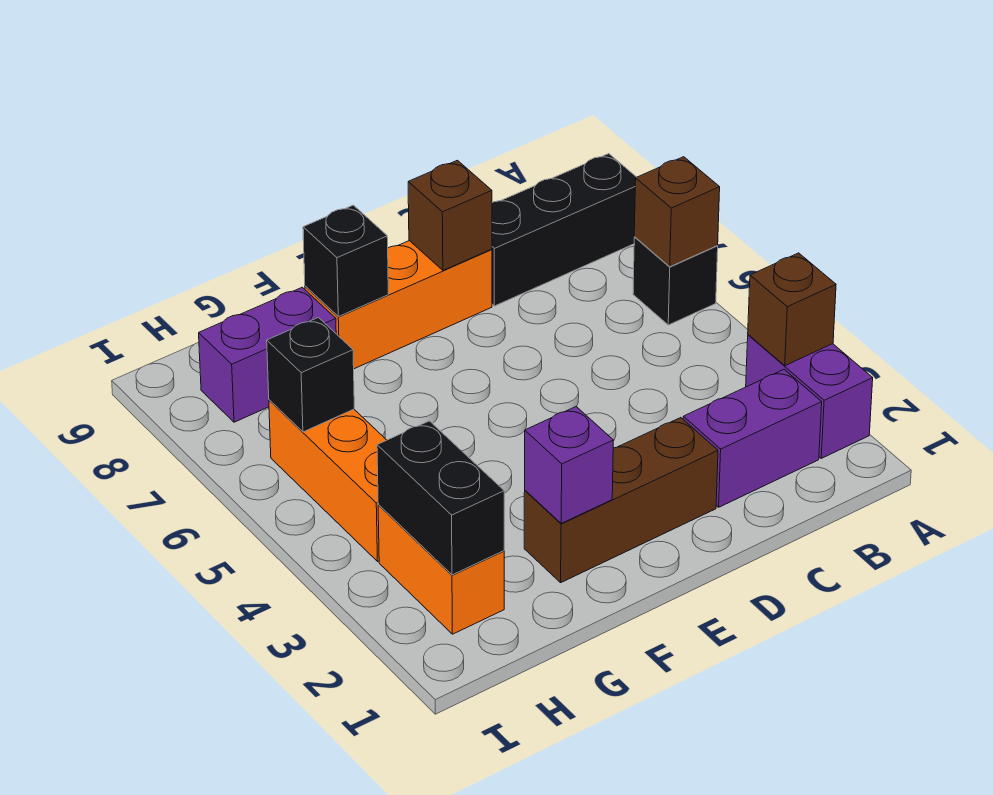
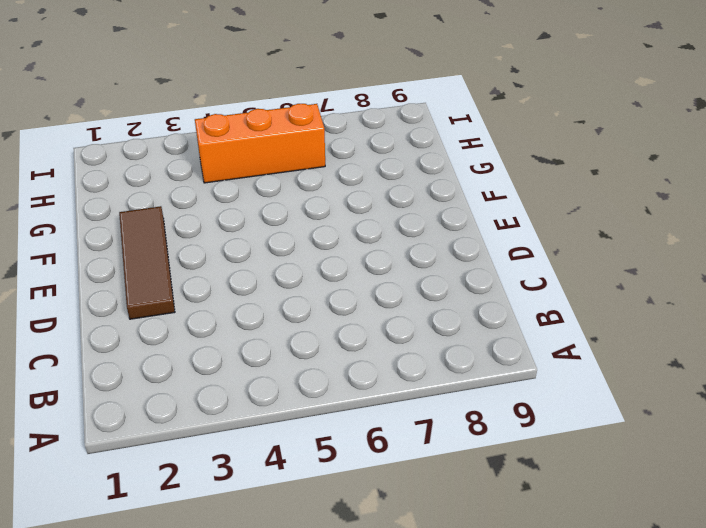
brown tile D2:F2 level 1 -> brown brick D2:F2 level 1
none -> purple brick A2:A3 level 1
none -> black brick A6 level 1
none -> black brick A8:C8 level 1

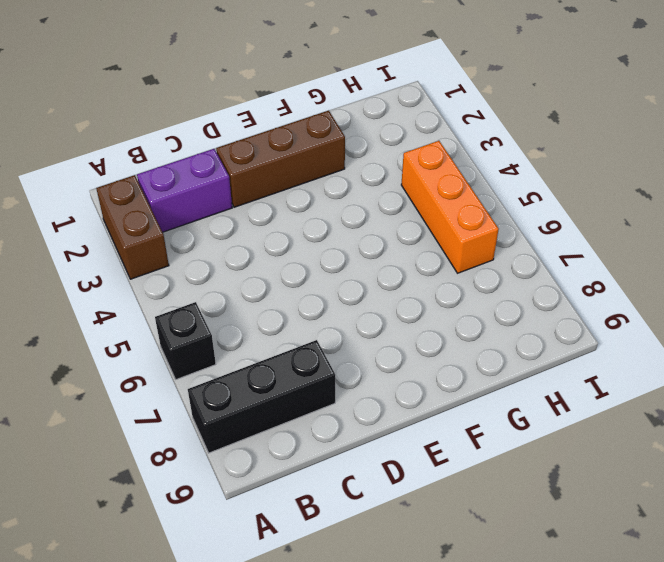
brown brick A2:A3 level 1 -> purple brick A2:A3 level 1
none -> orange brick D8:F8 level 1
none -> purple brick G8:H8 level 1
none -> orange brick H2:H3 level 1

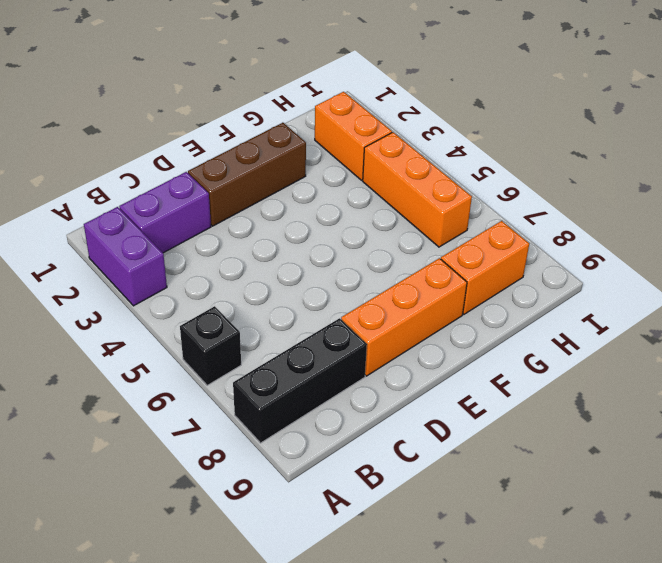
orange brick G8:H8 level 1 -> purple brick G8:H8 level 1
none -> brown brick A3 level 2
none -> brown brick A6 level 2
none -> brown brick D8 level 2

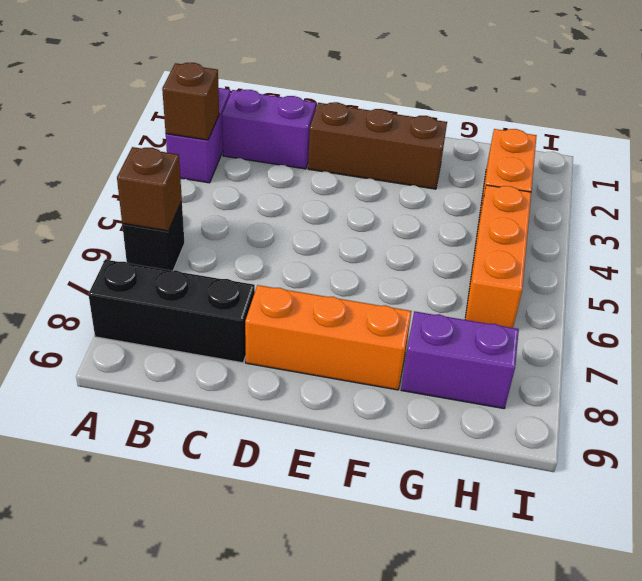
none -> brown brick D8 level 2
none -> purple brick F2 level 2
none -> black brick F8 level 2

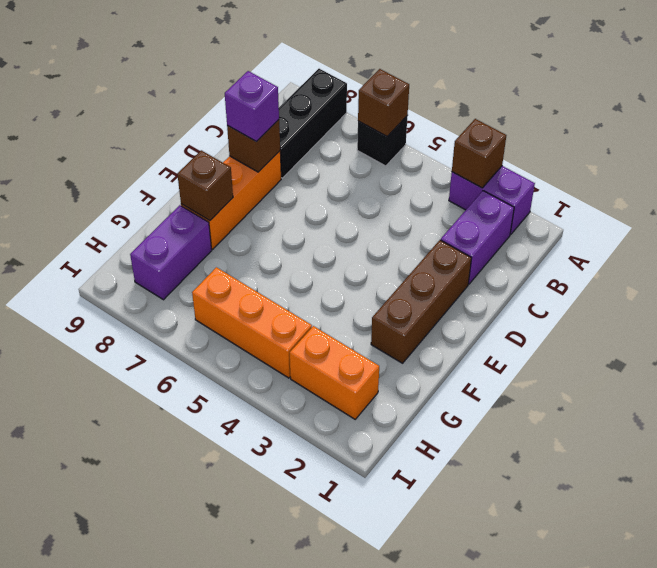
purple brick D8 level 3 -> purple brick F2 level 2
brown brick F8 level 2 -> black brick F8 level 2
none -> black brick H2:H3 level 2
none -> black brick H6 level 2

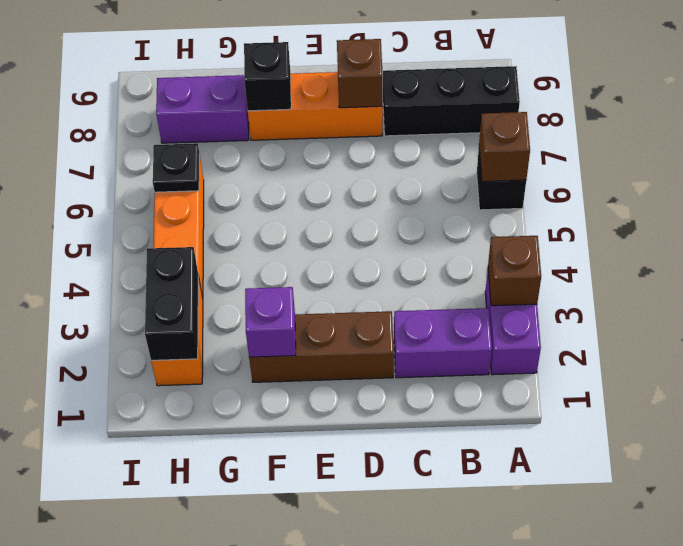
black plate H6 level 2 -> black brick H6 level 2

